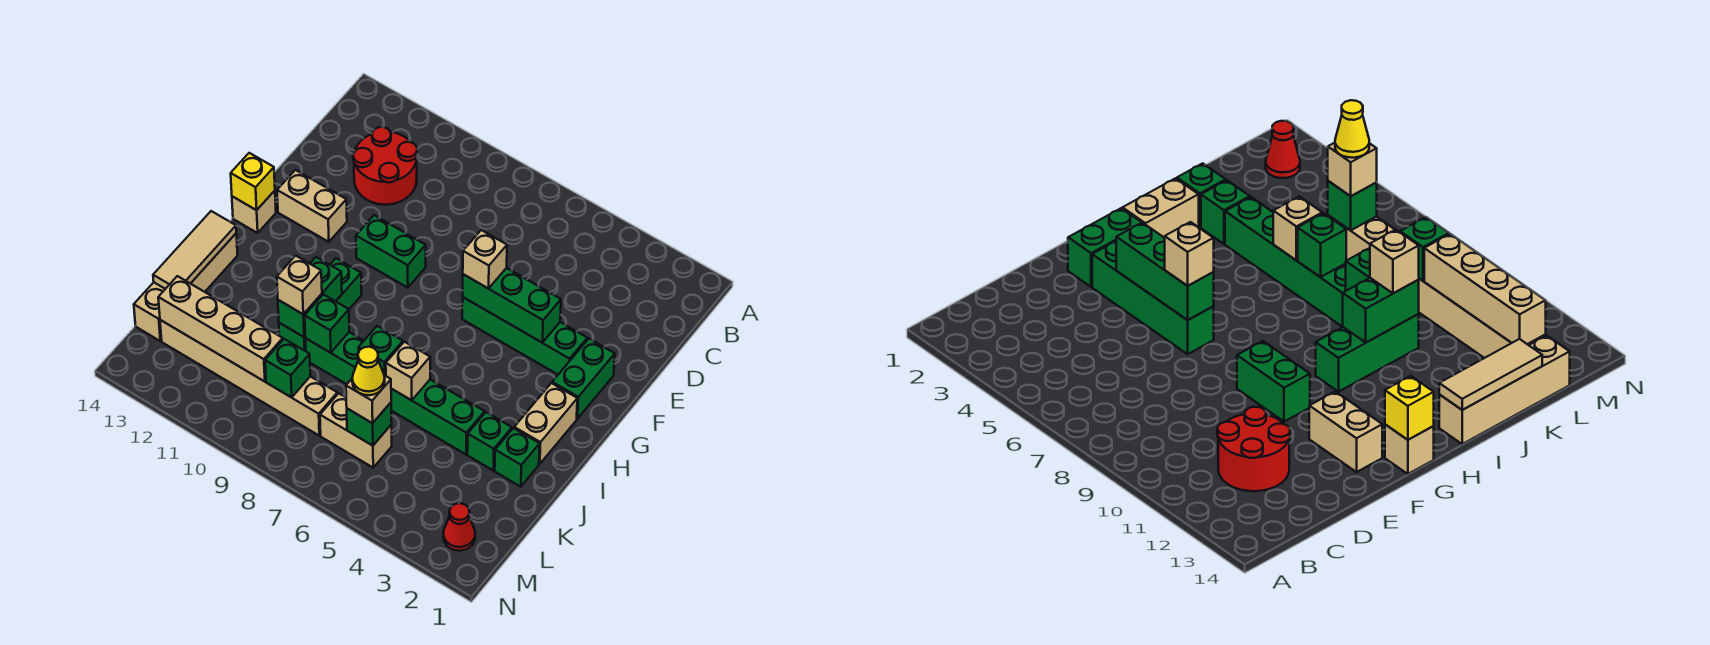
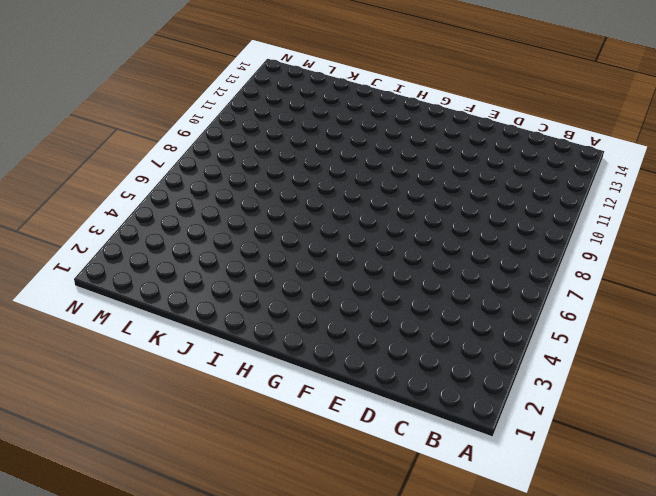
none -> red round brick C11:D12 level 1
none -> green brick F2:G2 level 1
none -> green brick F3:F6 level 1

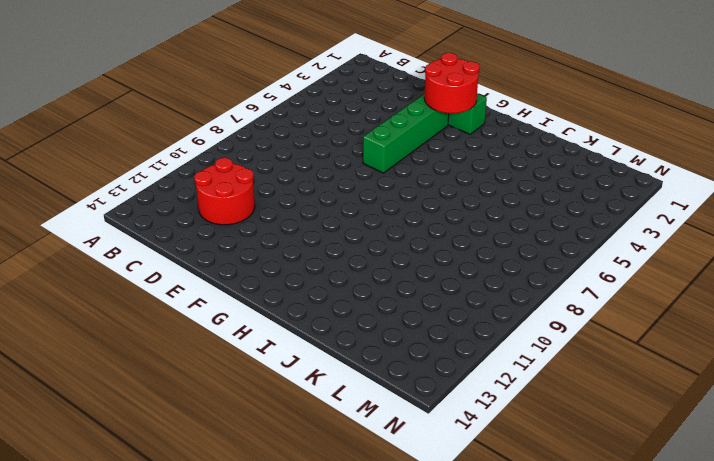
red round brick F2:G3 level 2 -> none
none -> green brick F9:F10 level 1
none -> tan brick F12:F13 level 1
none -> tan brick G14 level 1

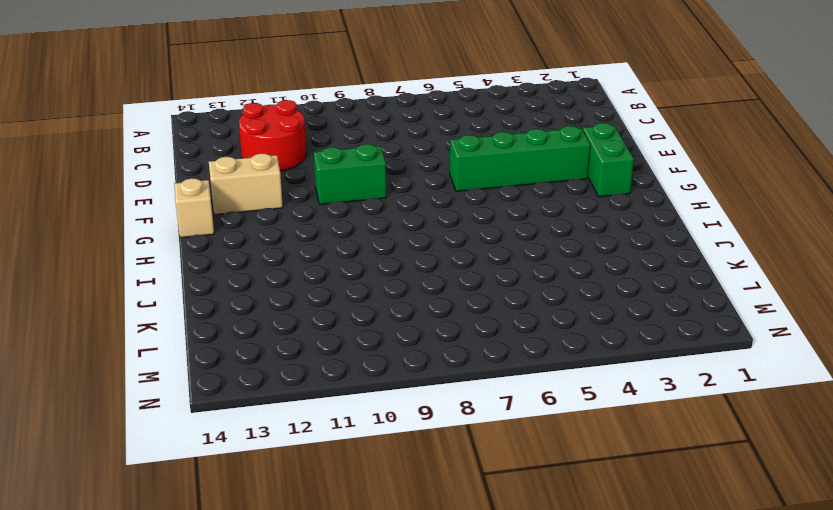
none -> tan brick H2:I2 level 1
none -> green brick H10:J10 level 1
none -> tan brick I14:L14 level 1

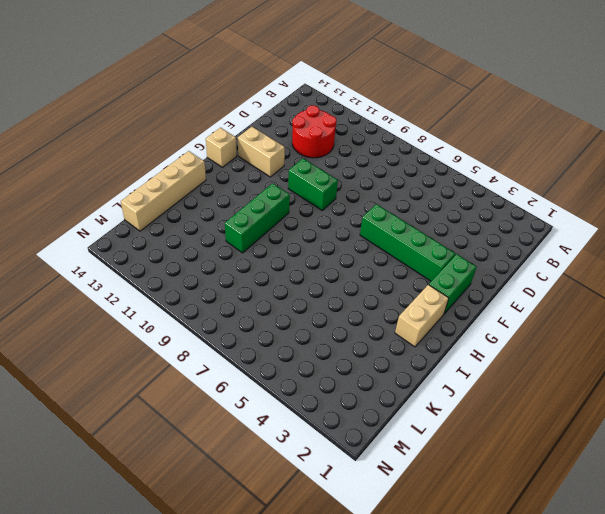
none -> green brick J2 level 1
none -> green brick J3 level 1
none -> green brick J4:J9 level 1

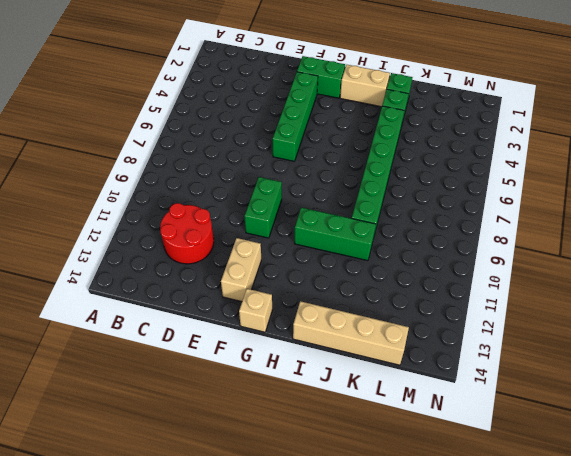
none -> tan brick L6:L7 level 1
none -> tan brick L8:L13 level 1
none -> red cone M2 level 1

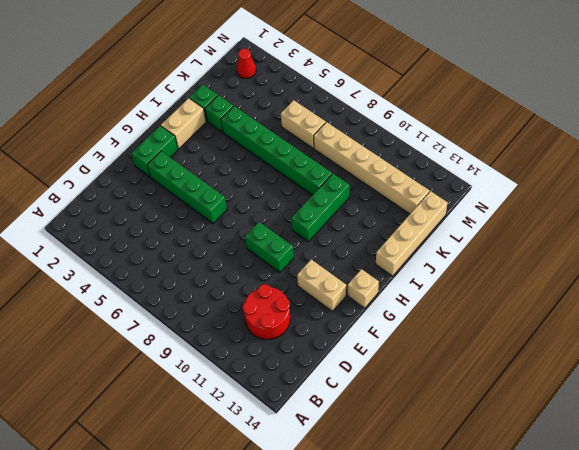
none -> green brick F4:F6 level 2
none -> yellow brick G14 level 2
none -> green brick I10:J10 level 2

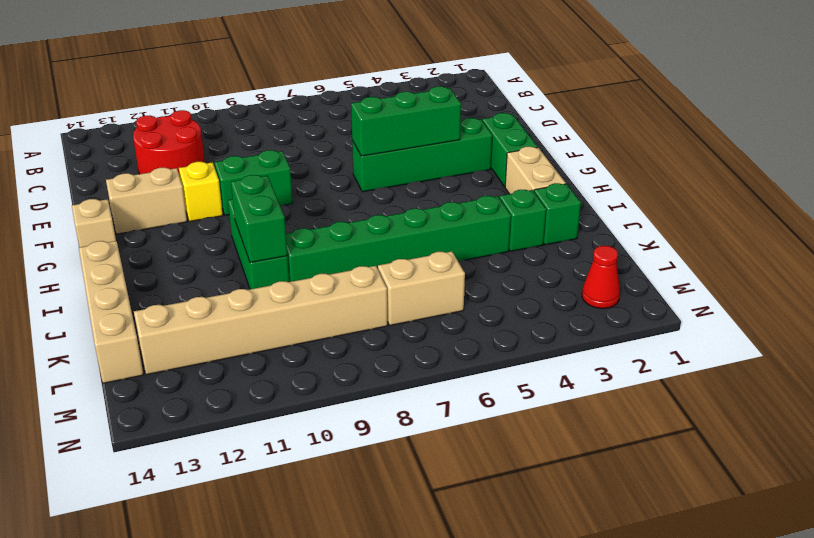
yellow brick F11 level 1 -> yellow brick G14 level 2
none -> tan tile I14:K14 level 2
none -> tan brick J6 level 2
none -> green brick J7 level 2

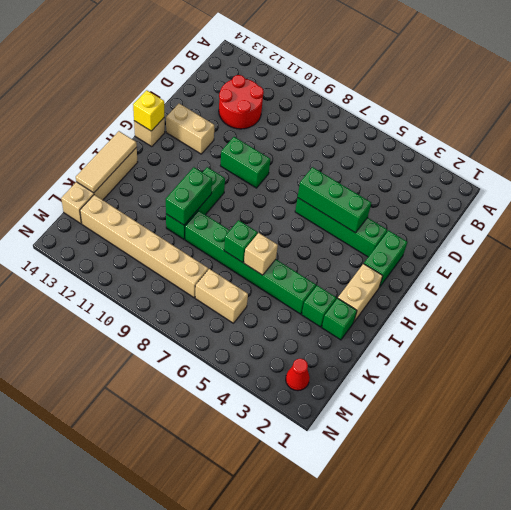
none -> green brick J9 level 2
none -> green brick L6 level 2
none -> green brick L9 level 2

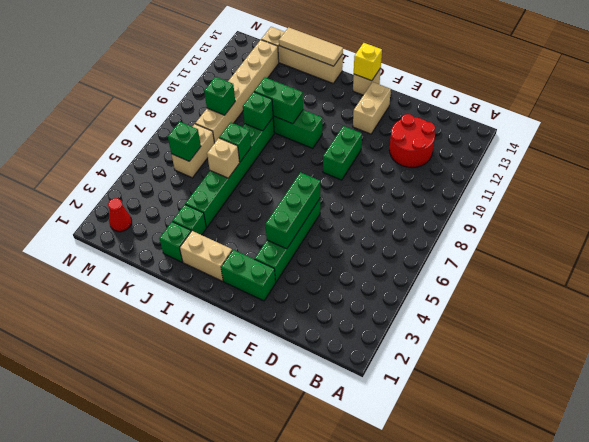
none -> tan brick L10:L13 level 2
none -> tan brick F6 level 3
none -> tan brick J10 level 3

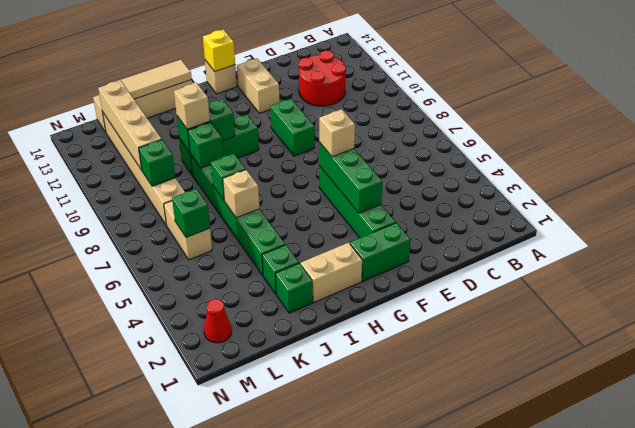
none -> tan brick L6 level 3
none -> yellow cone L6 level 4

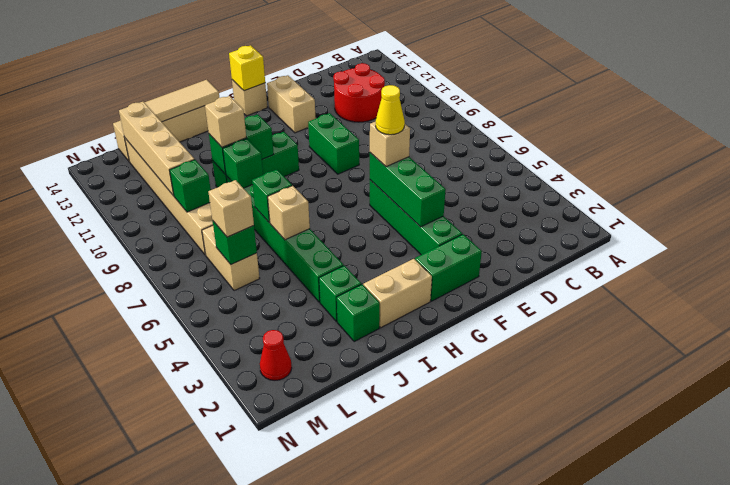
yellow cone F6 level 4 -> yellow cone L6 level 4

